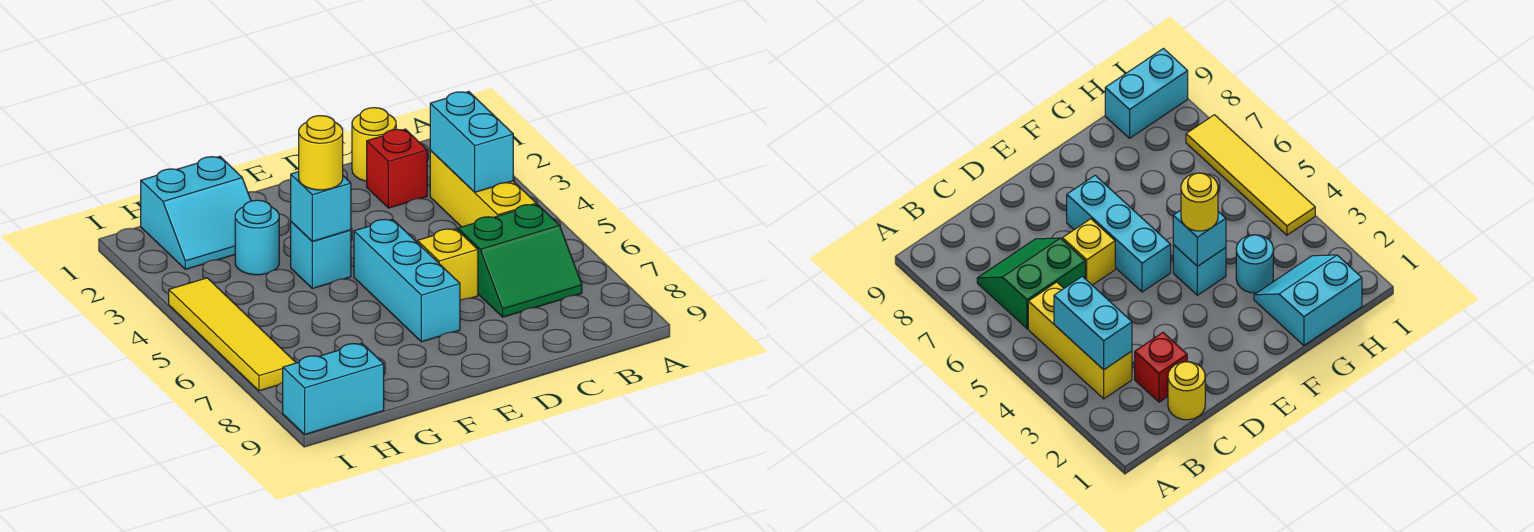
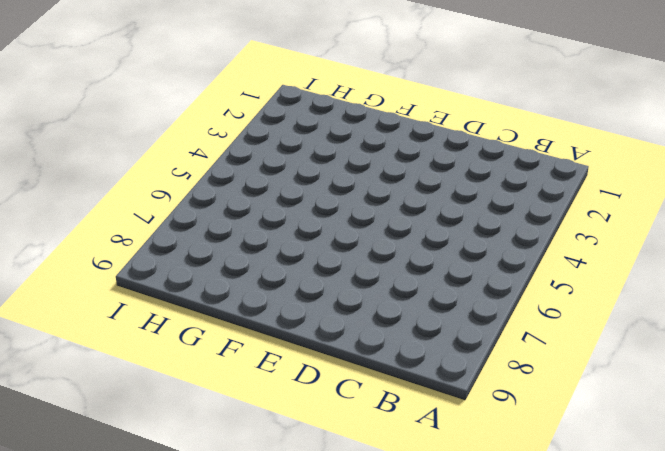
none -> yellow brick B3:B5 level 1
none -> green slope B6:C7 level 1 top 6
none -> yellow round brick C1 level 1

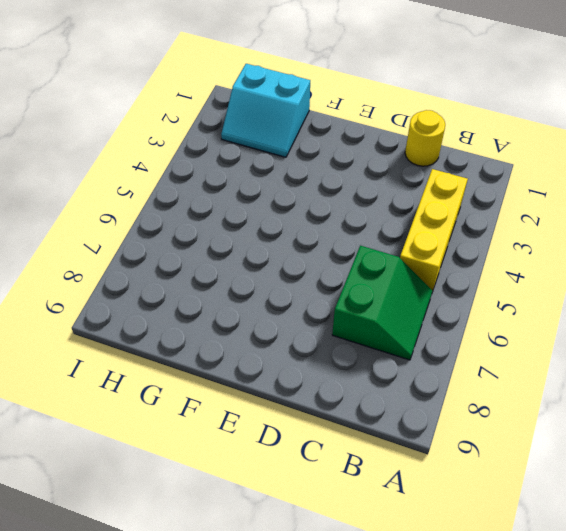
green slope B6:C7 level 1 top C -> green slope B6:C7 level 1 top 6
none -> red brick C2 level 1
none -> yellow brick D6 level 1
none -> cyan brick E5:E7 level 1

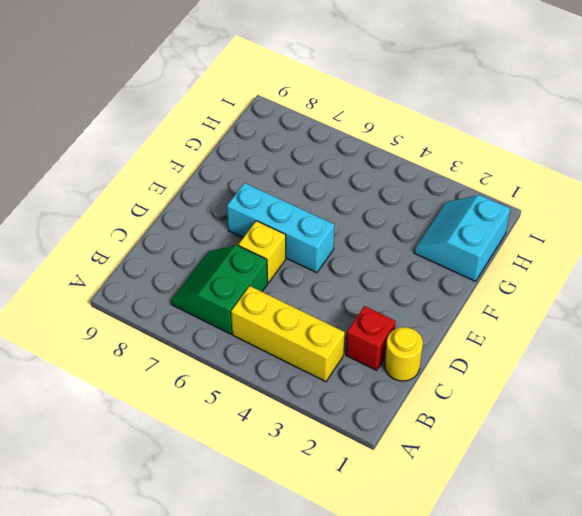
none -> cyan brick F4 level 1
none -> cyan round brick G3 level 1
none -> cyan brick H9:I9 level 1

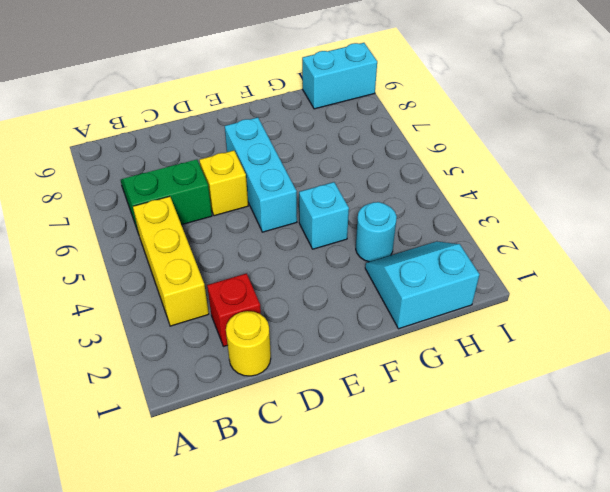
none -> yellow tile I4:I7 level 1
none -> cyan brick B3:B4 level 2
none -> cyan brick F4 level 2

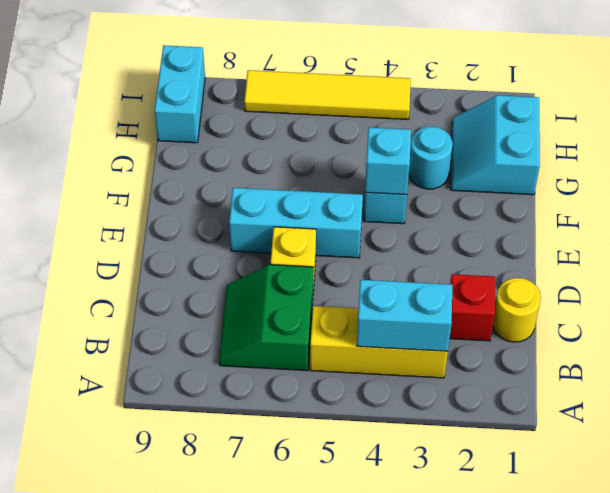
none -> yellow round brick F4 level 3

